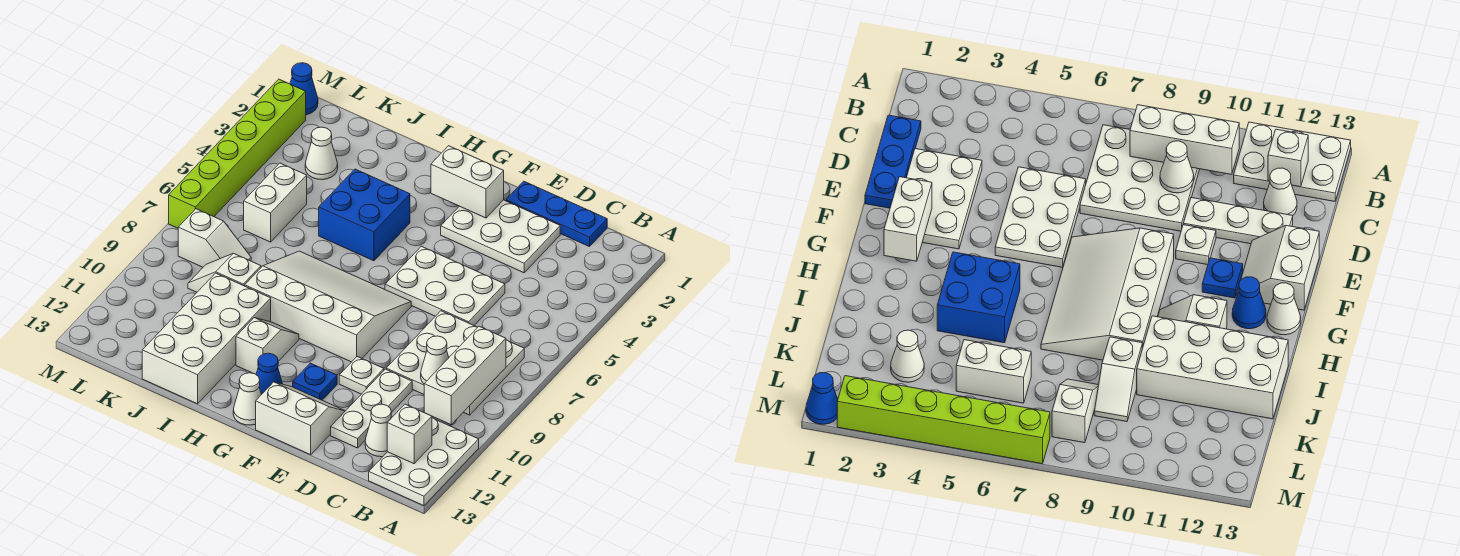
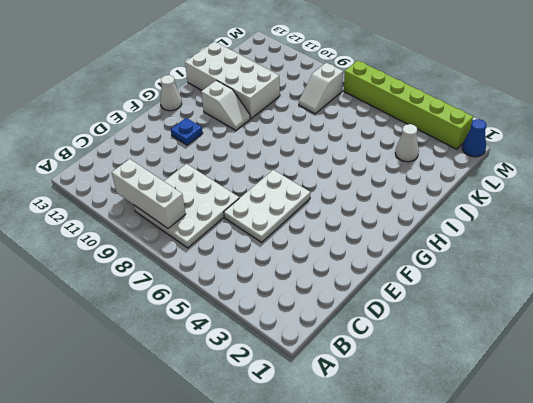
none -> white plate A11:B13 level 1
none -> blue plate C1:E1 level 1
none -> white cone C12 level 1

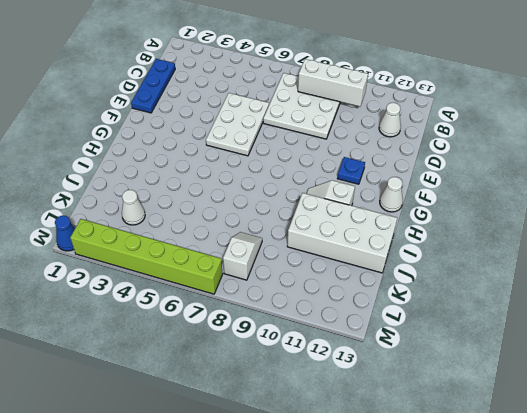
none -> white plate A11:B13 level 1
none -> white plate D2:F3 level 1
none -> white plate D10:D12 level 1

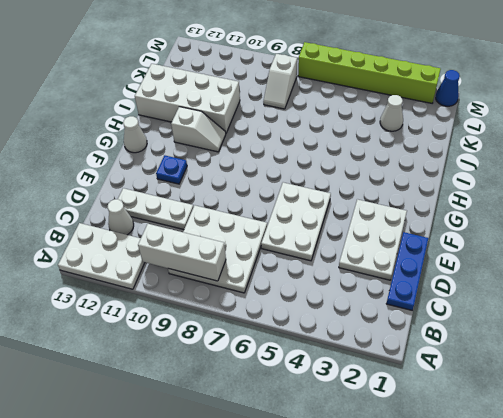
none -> white plate E10 level 1
none -> white slope E12:F13 level 1 top 13
none -> white slope F7:I9 level 1 top 9

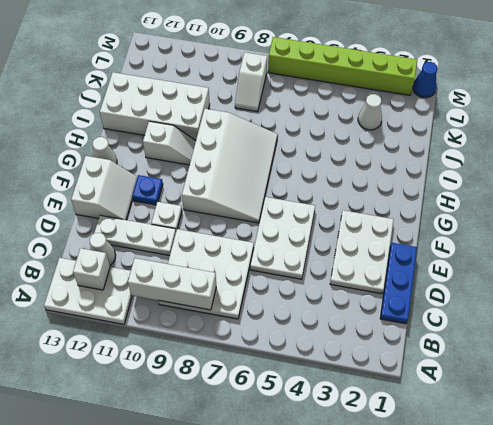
none -> blue cone G12 level 1
none -> blue brick H4:I5 level 1
none -> white slope J9:K9 level 1 top J

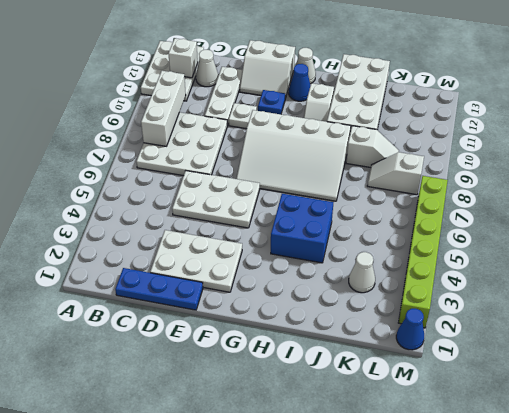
none -> white brick K5:K6 level 1
none -> white cone C9 level 2
none -> white brick F2:G2 level 2

